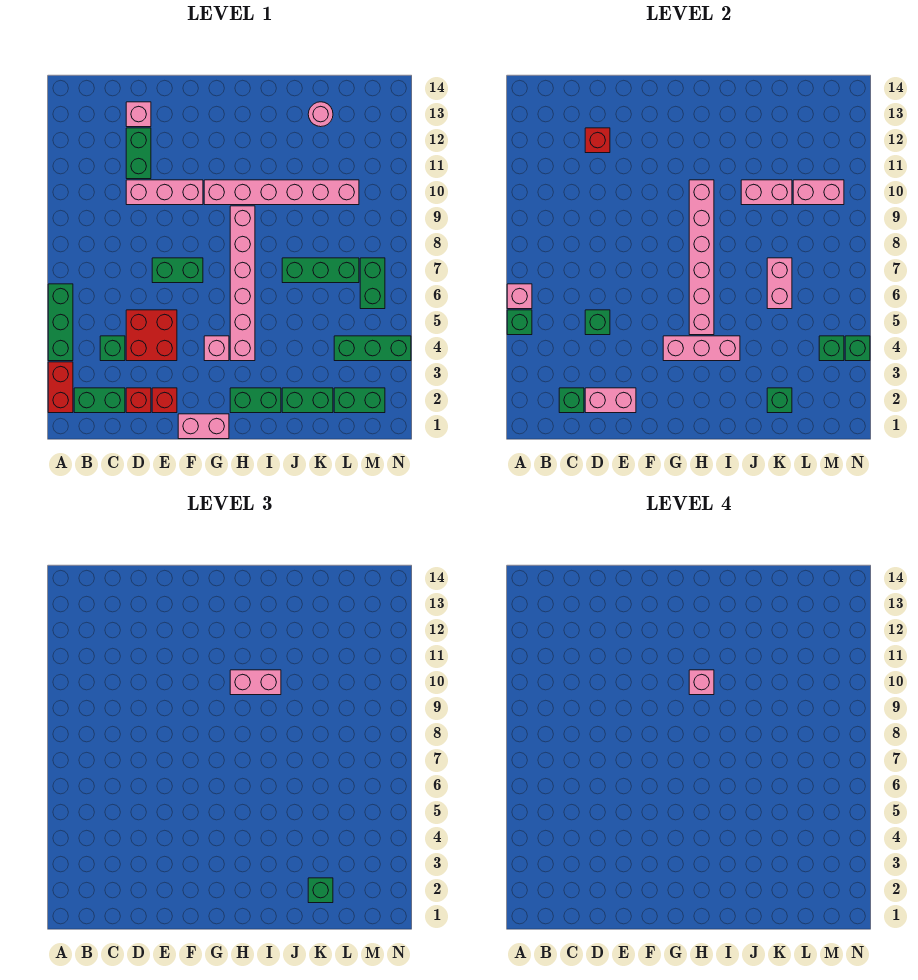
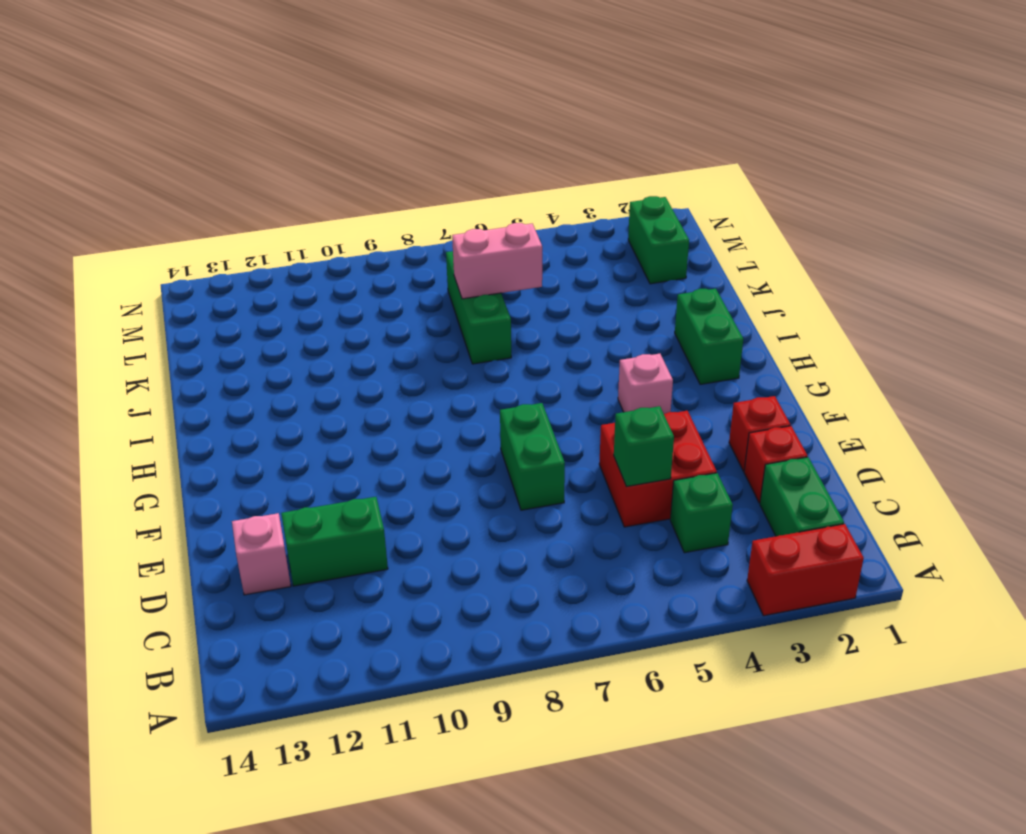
none -> green brick A4:A6 level 1
none -> pink brick D10:F10 level 1
none -> pink brick F1:G1 level 1
none -> pink brick G10:L10 level 1

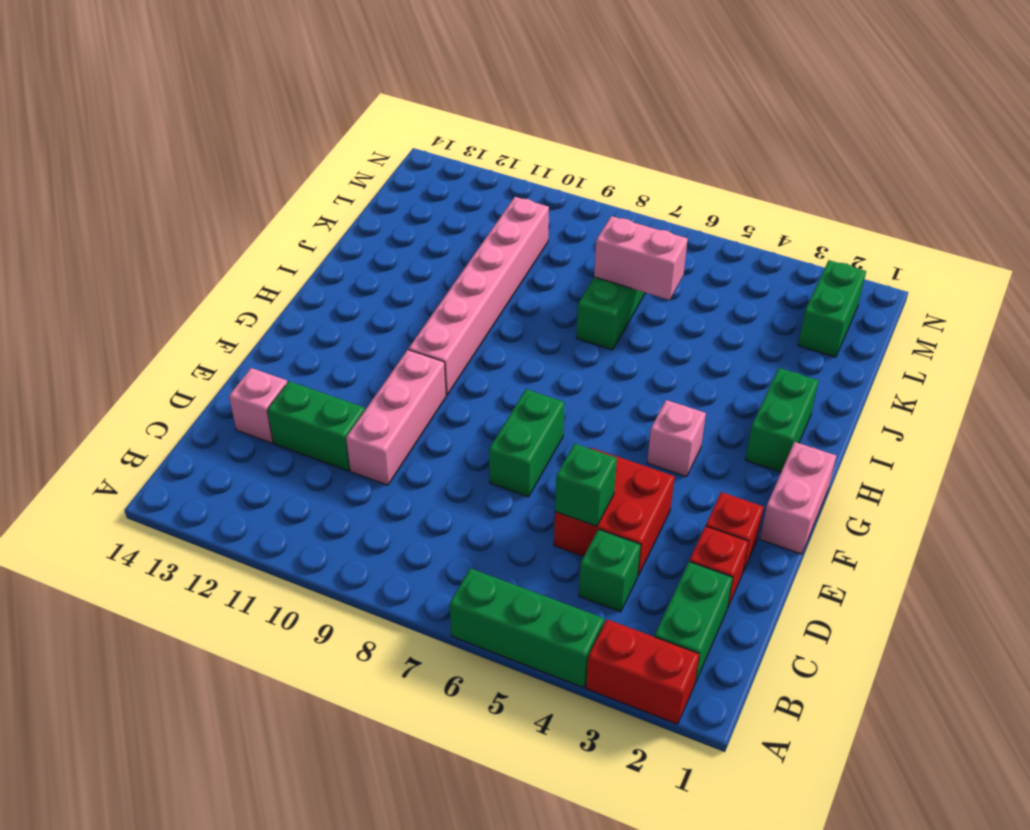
none -> pink brick H4:H9 level 1
none -> green brick J2:K2 level 1
none -> pink round brick K13 level 1
none -> green brick L4:N4 level 1

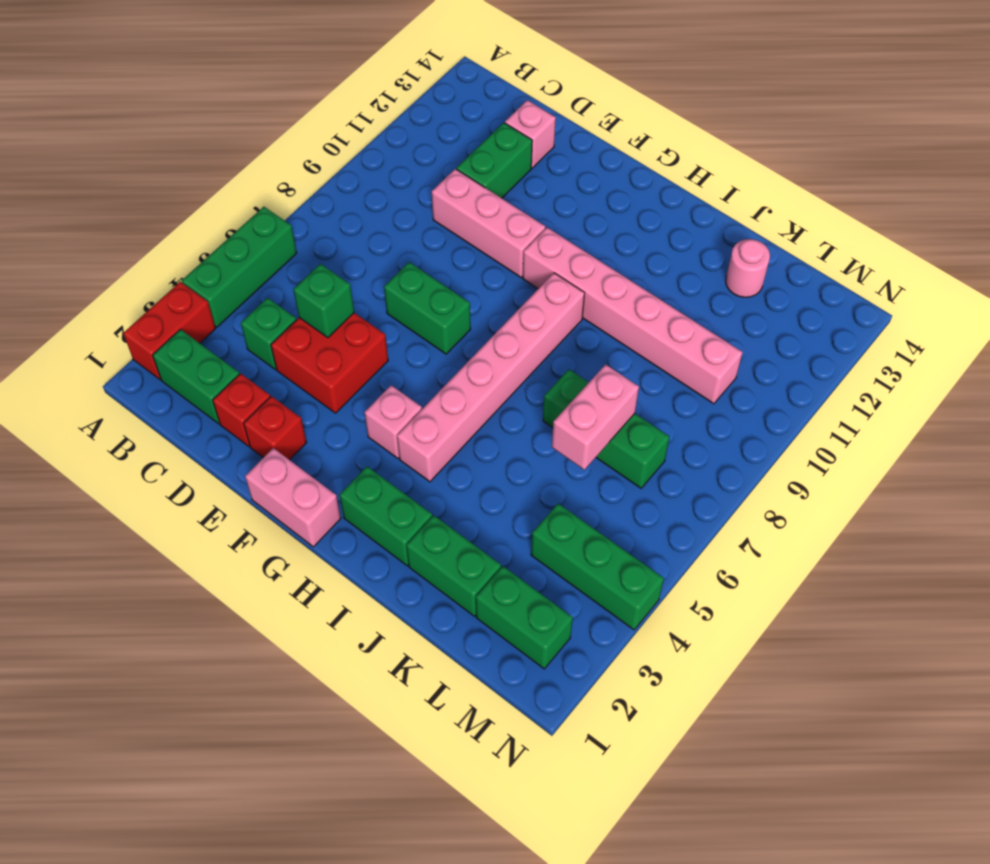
none -> green brick M6:M7 level 1
none -> green brick A5 level 2
none -> pink brick A6 level 2
none -> green brick C2 level 2

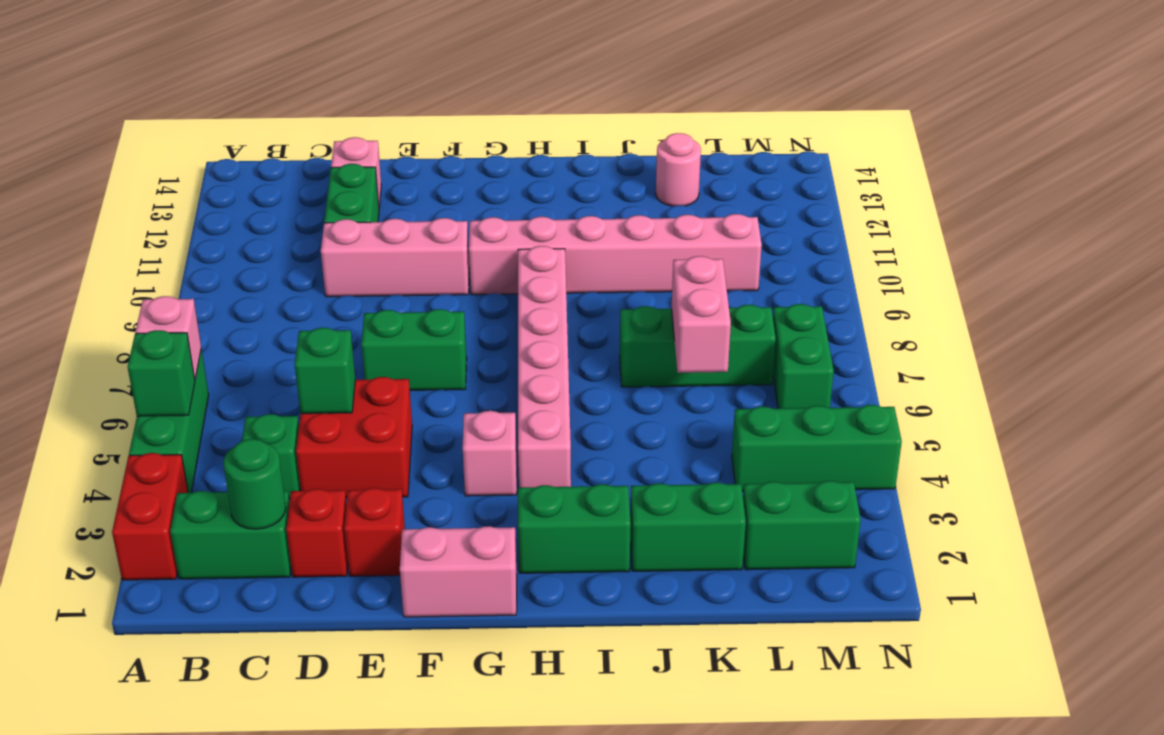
green round brick C2 level 2 -> green brick C2 level 2
none -> pink brick D2:E2 level 2
none -> red brick D12 level 2
none -> pink brick G4:I4 level 2
none -> pink brick H5:H10 level 2

